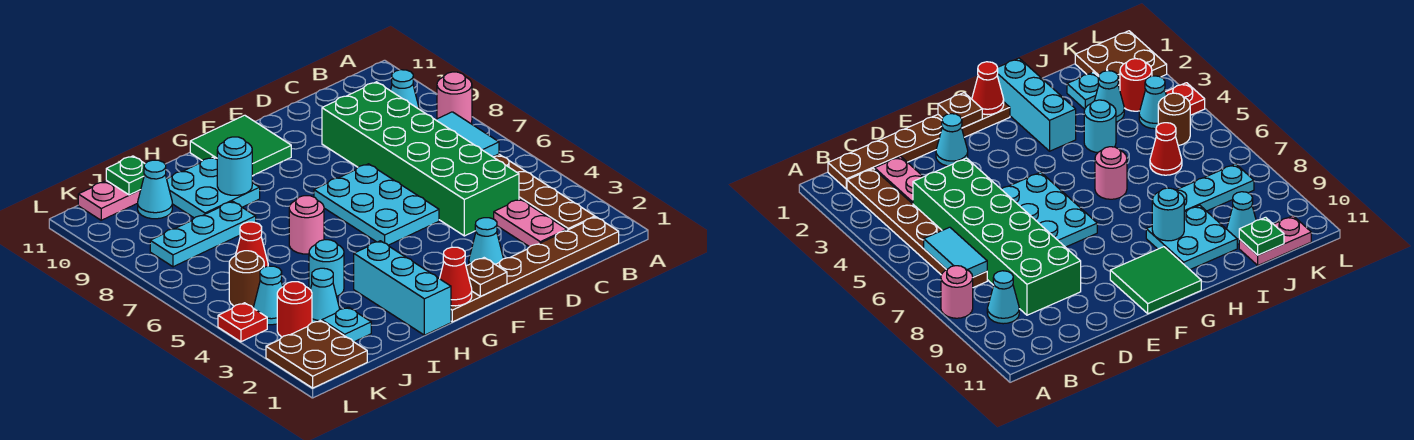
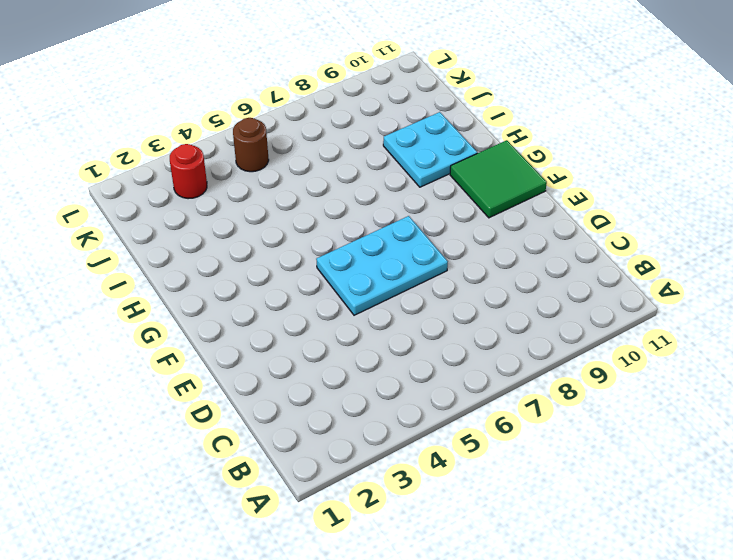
none -> pink round brick A8 level 1
none -> brown plate B1:G1 level 1
none -> brown plate B2:B7 level 1

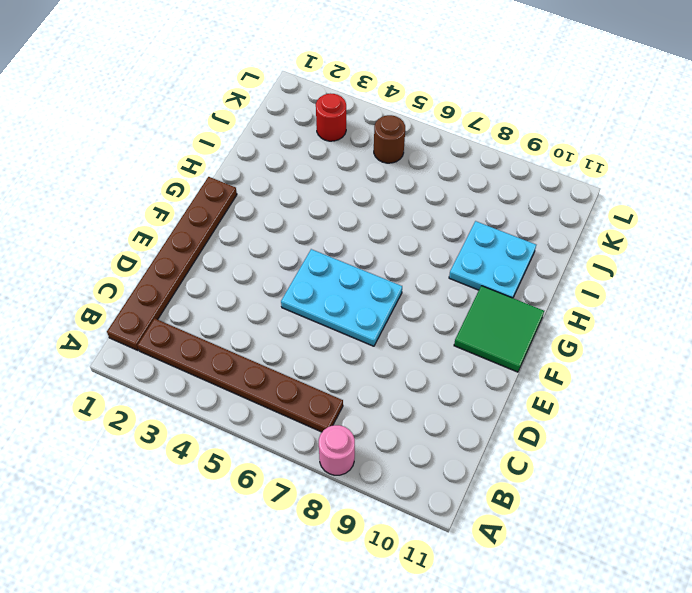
none -> cyan cone B9 level 1
none -> pink plate C2:C3 level 1
none -> green brick C4:D9 level 1

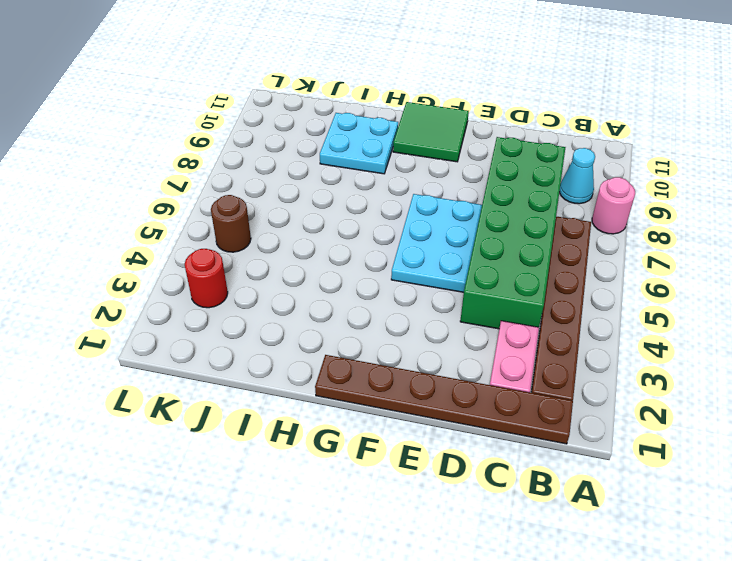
none -> cyan cone E2 level 1
none -> cyan brick H1:H3 level 1
none -> pink round brick H6 level 1

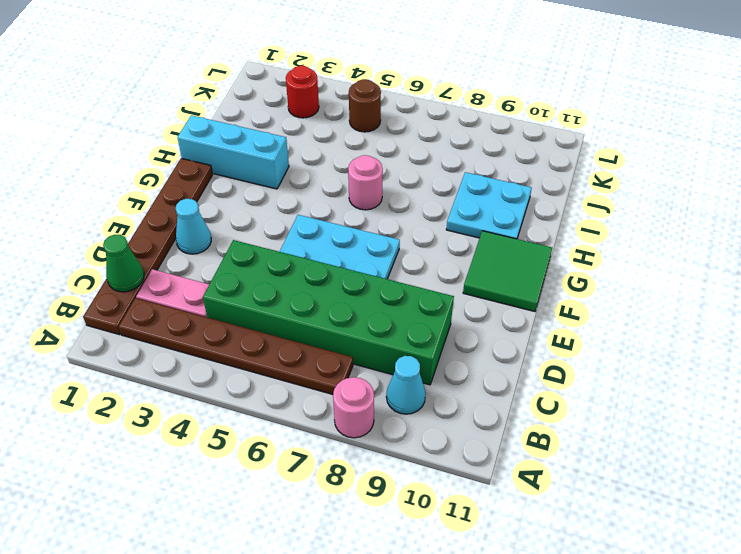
green cone C1 level 2 -> none
none -> cyan round brick I4 level 1
none -> cyan plate I8:K8 level 1
none -> cyan plate J2 level 1

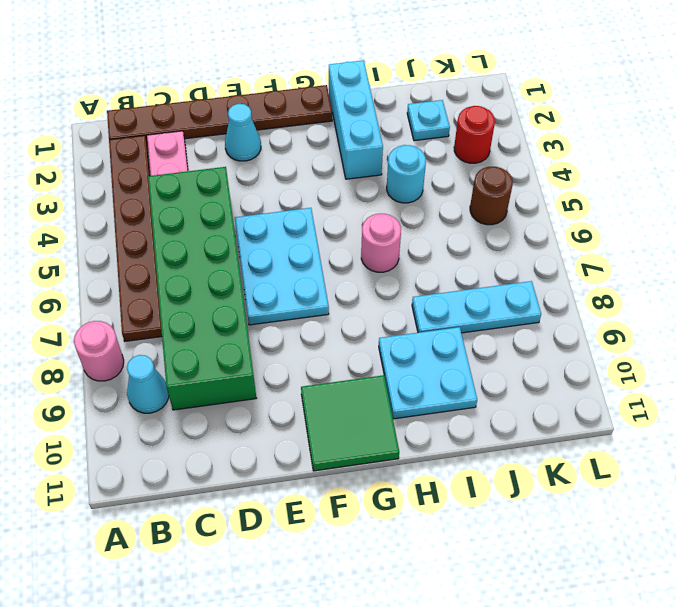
none -> cyan cone J3 level 1
none -> red cone J6 level 1
none -> cyan cone J10 level 1

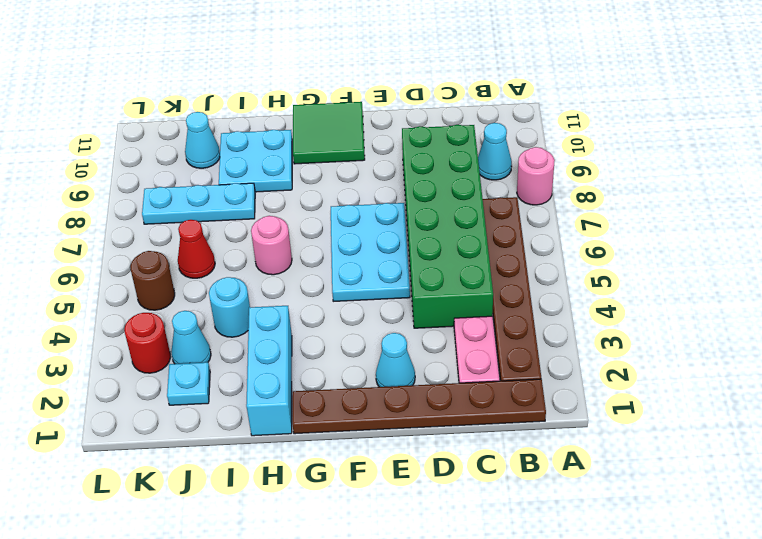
none -> pink plate J11:K11 level 1
none -> brown plate K1:L2 level 1
none -> cyan cone K4 level 1

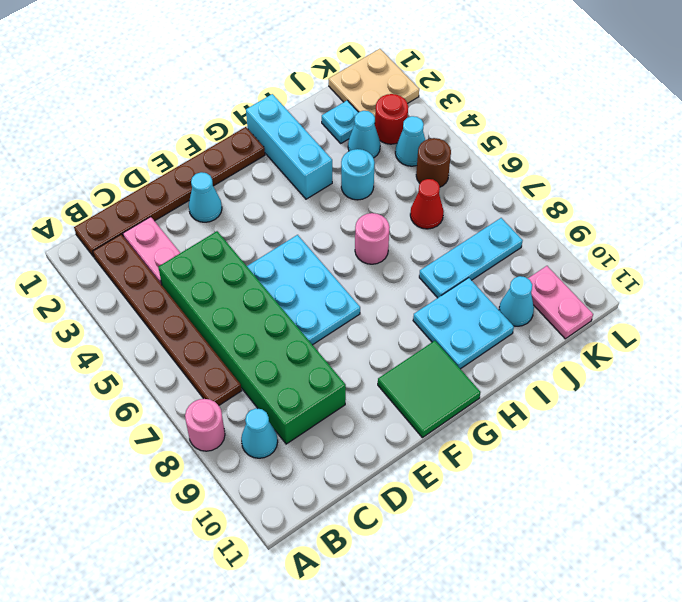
tan plate K1:L2 level 1 -> brown plate K1:L2 level 1
pink plate K10:K11 level 1 -> pink plate J11:K11 level 1
none -> red plate L4 level 1
none -> cyan tile B6:B7 level 2
none -> brown plate F1 level 2

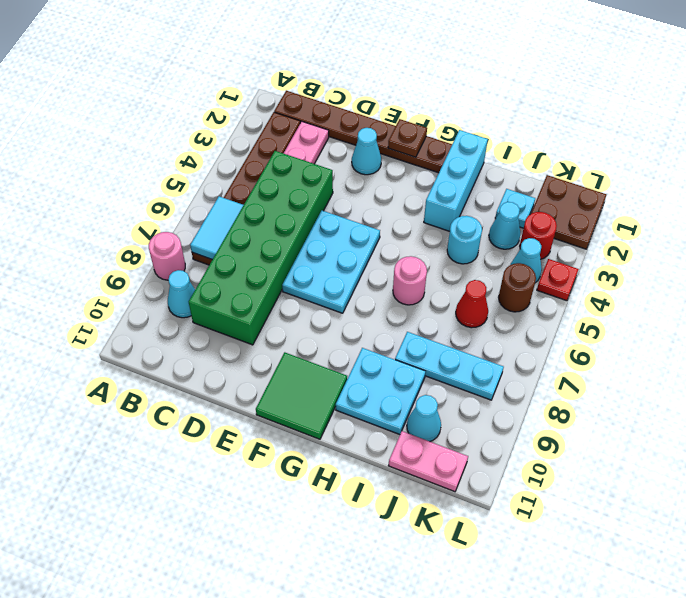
none -> red cone G1 level 2
none -> cyan round brick H9 level 2
none -> green plate J11 level 2

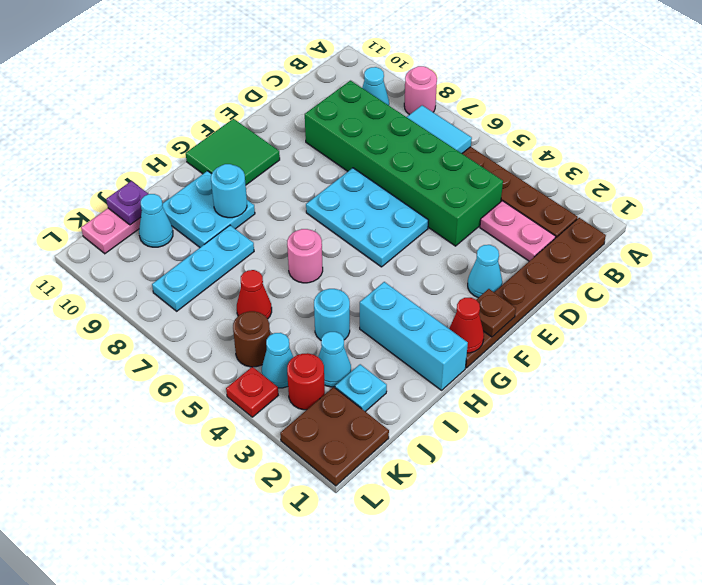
purple plate J11 level 2 -> green plate J11 level 2

